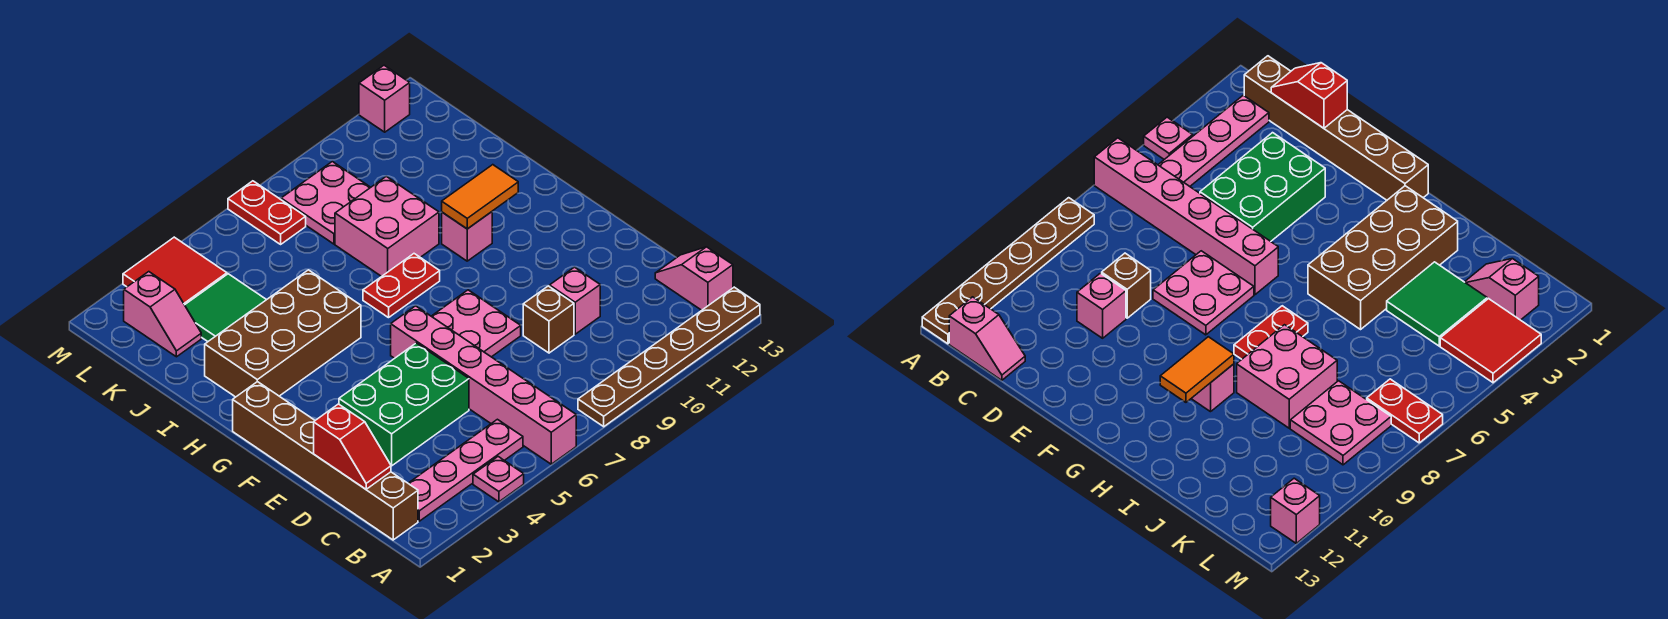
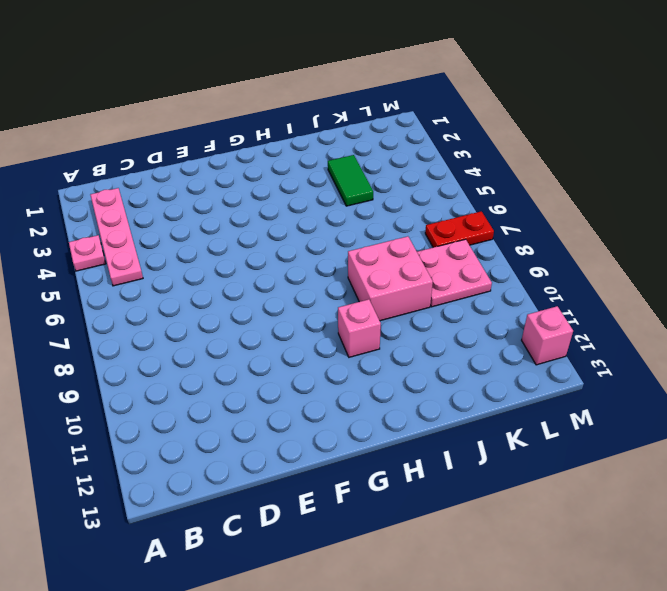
green tile J3:J4 level 1 -> green tile J3:K4 level 1
none -> pink brick A6:F6 level 1
none -> brown plate A8:A13 level 1
none -> brown brick B1:G1 level 1

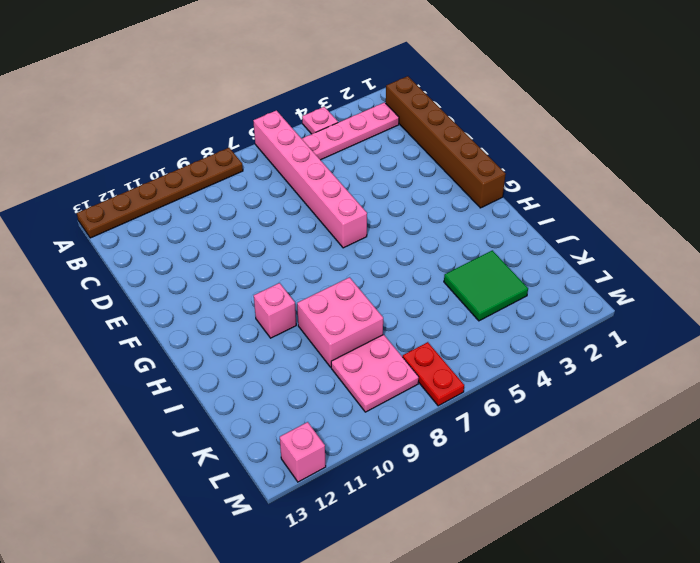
none -> pink slope B13:C13 level 1 top B
none -> green brick D3:E5 level 1
none -> brown brick D9 level 1

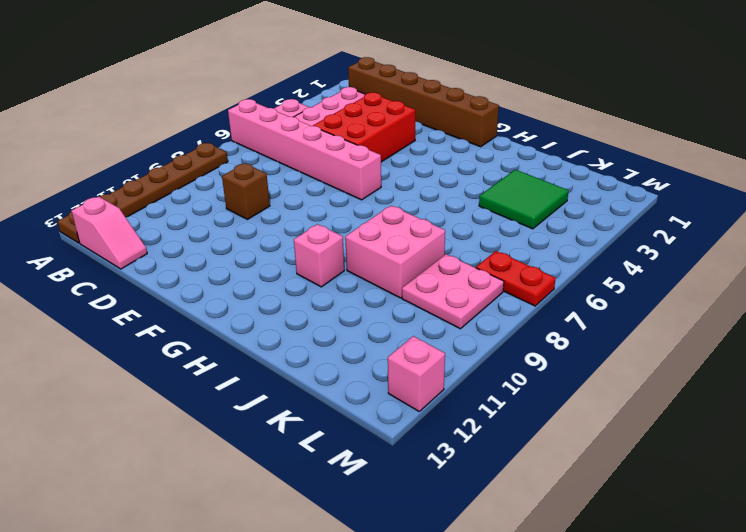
red brick D3:E5 level 1 -> green brick D3:E5 level 1
none -> pink brick D10 level 1
none -> pink plate E7:F8 level 1
none -> brown brick H2:I5 level 1

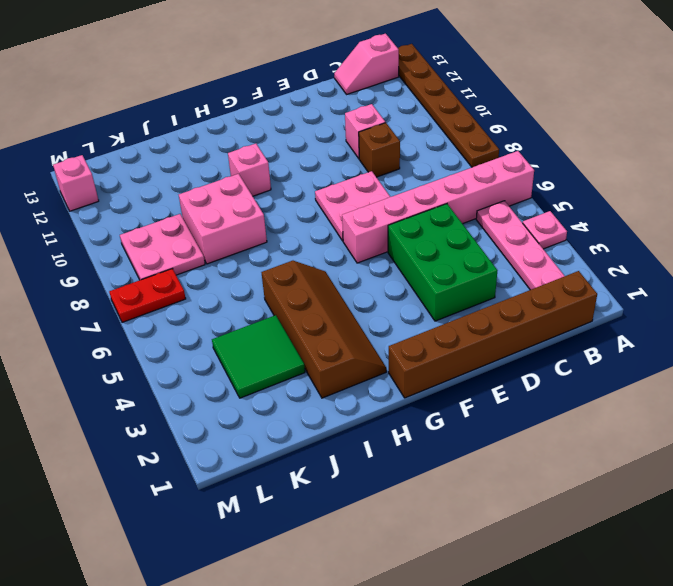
brown slope H2:I5 level 1 top I -> brown brick H2:I5 level 1
none -> red plate H7:H8 level 1
none -> pink slope K2:L2 level 1 top L
none -> red tile L3:M4 level 1

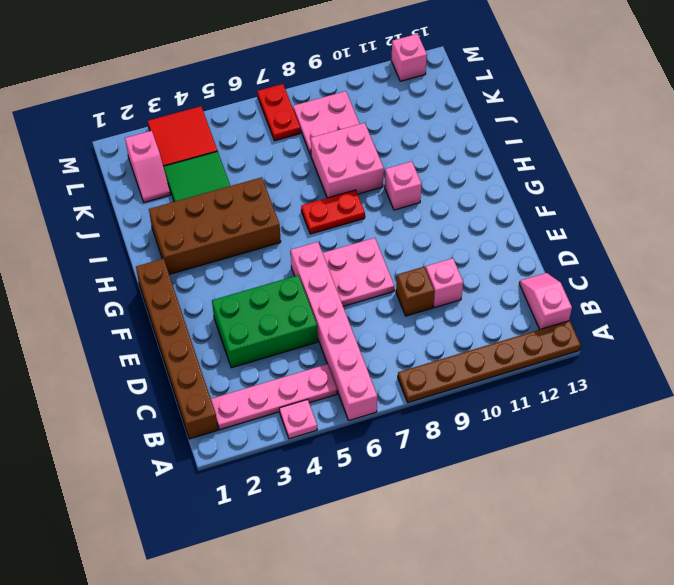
none -> red slope C1:D1 level 2 top D
none -> orange tile H10:H11 level 2

